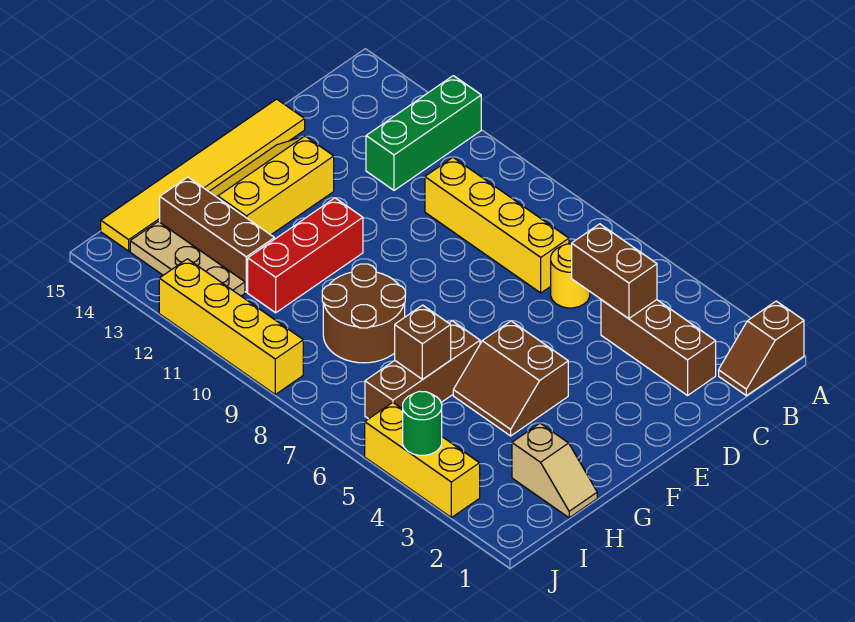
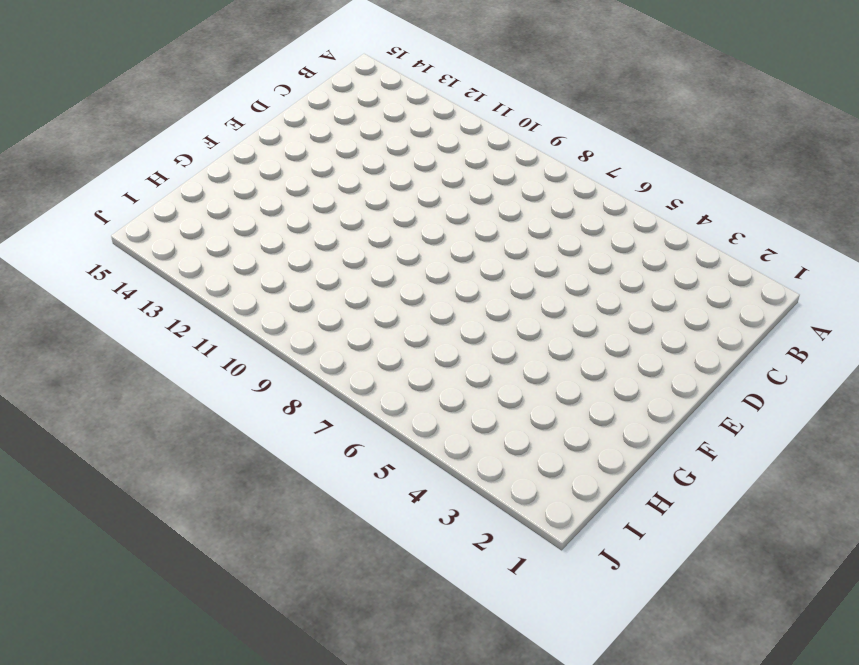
none -> brown slope A1:B1 level 1 top A
none -> green brick A12:C12 level 1
none -> brown brick C2:C4 level 1

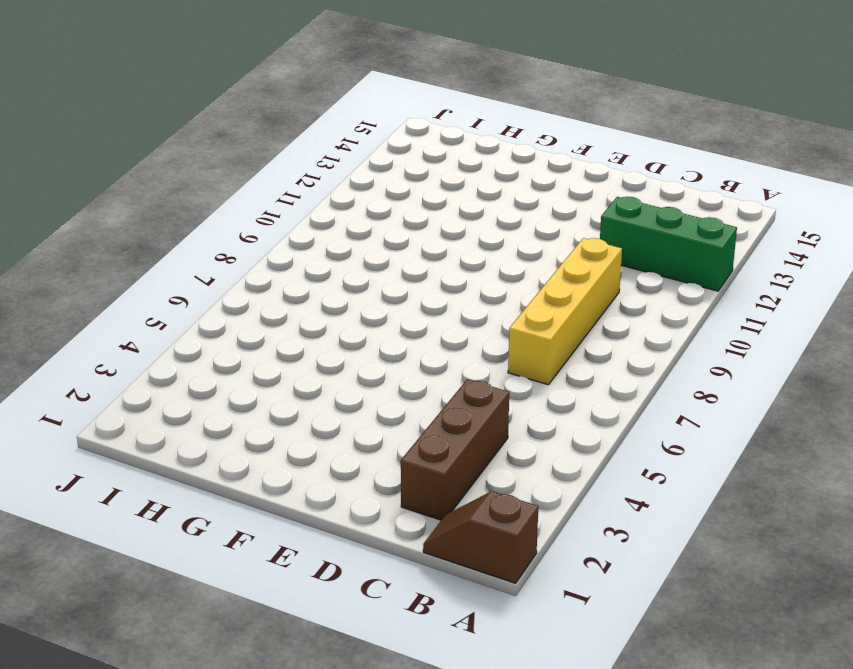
none -> yellow round brick C6 level 1
none -> yellow tile D15:I15 level 1
none -> yellow slope E13:G14 level 1 top 13

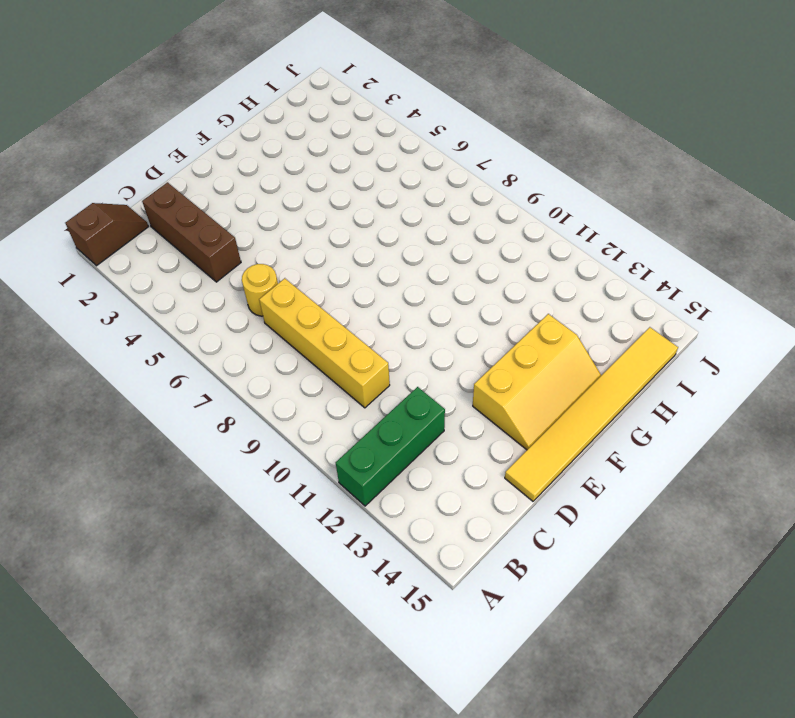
none -> brown slope F4:G5 level 1 top F
none -> red brick F11:H11 level 1
none -> brown brick G6:I6 level 1

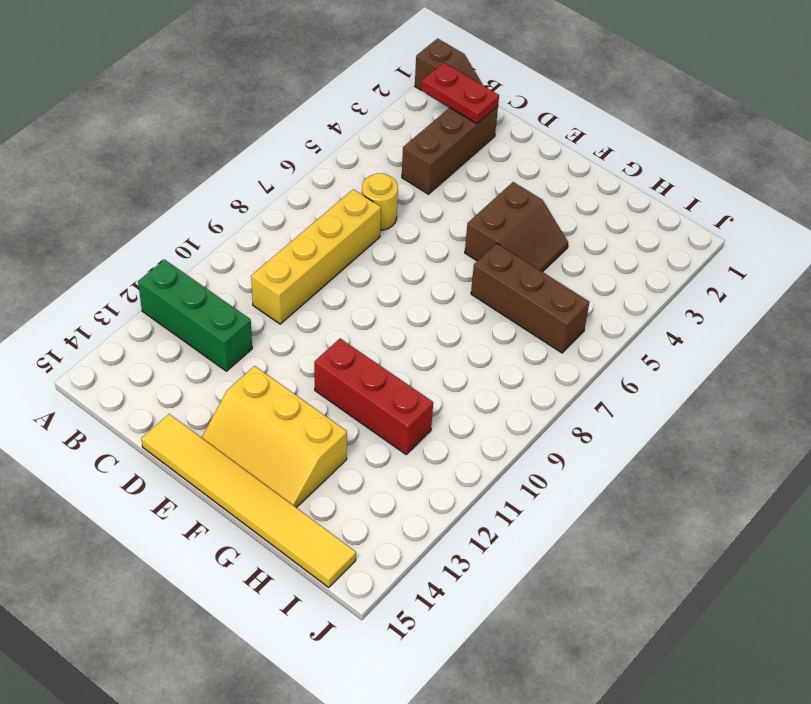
red plate B2:C2 level 2 -> none
none -> brown round brick G8:H9 level 1
none -> tan slope H1:H2 level 1 top 2
none -> brown brick H12:H14 level 1

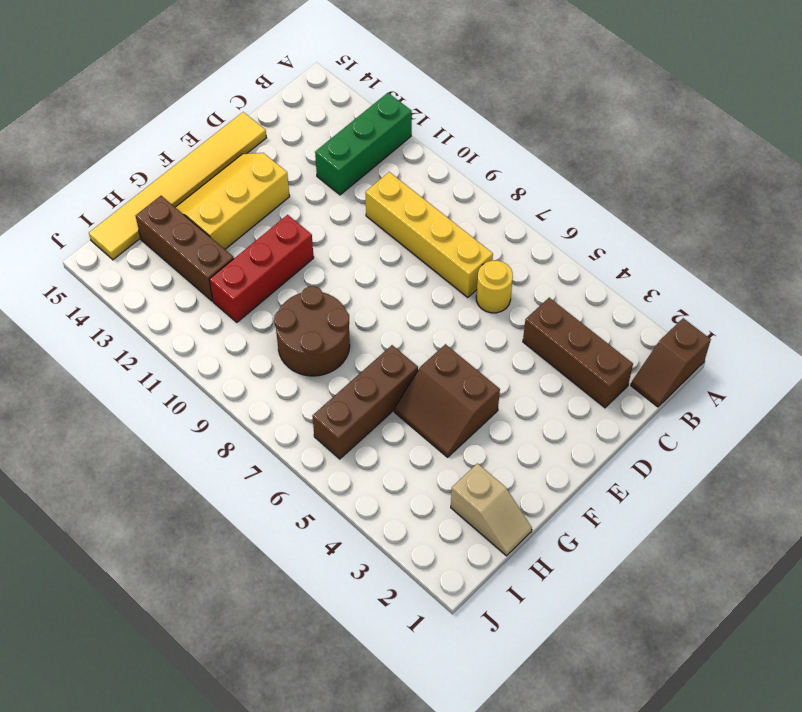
none -> tan plate I12:I14 level 1
none -> yellow brick J3:J5 level 1
none -> yellow brick J9:J12 level 1

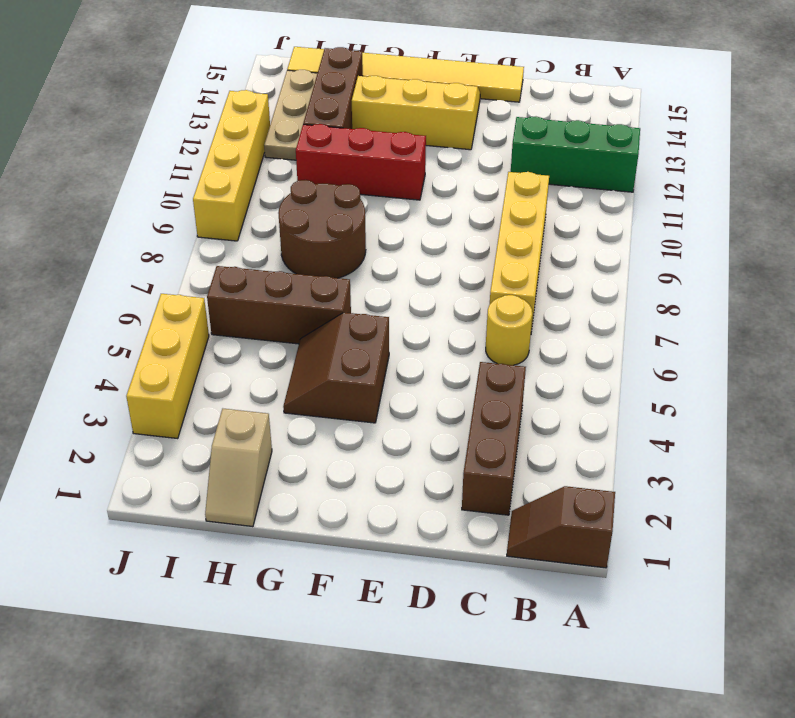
none -> brown brick C4:C5 level 2
none -> brown brick H6 level 2
none -> green round brick J4 level 2

